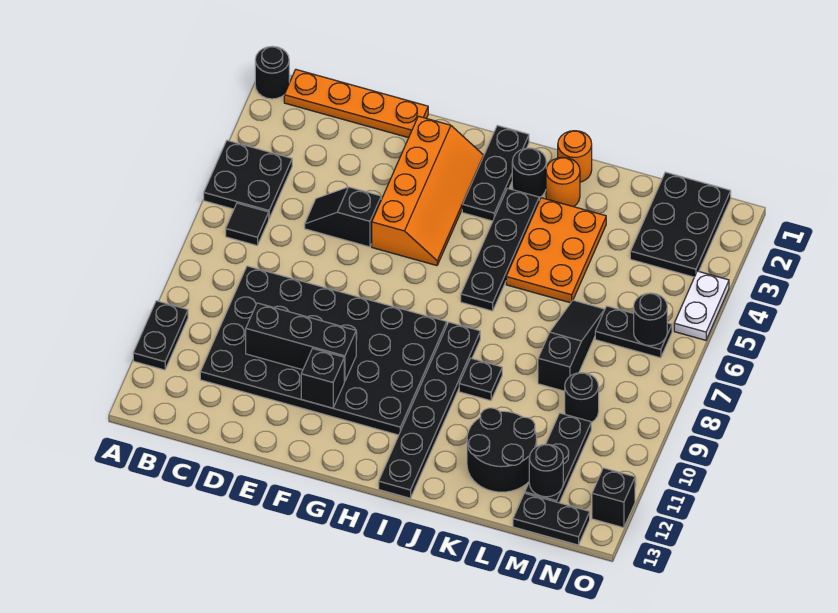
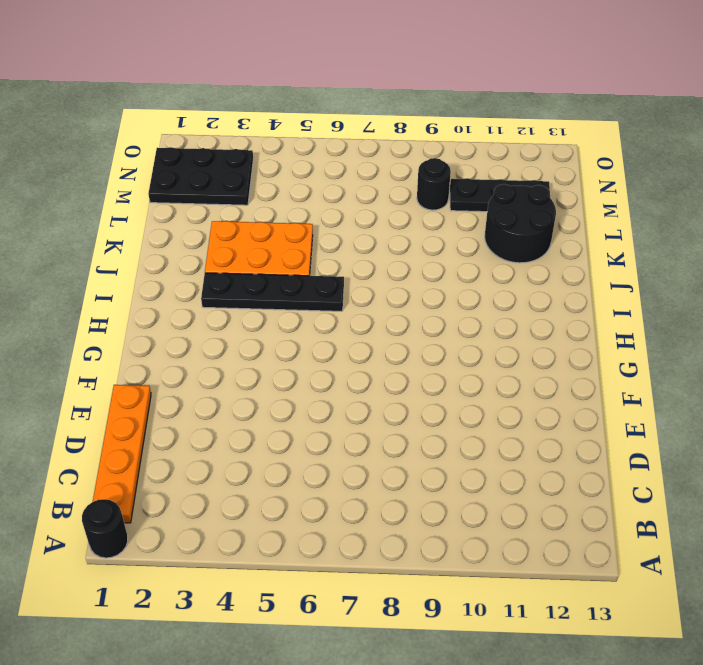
none -> black plate A4:B5 level 1
none -> black plate A10:A11 level 1
none -> black tile B6 level 1

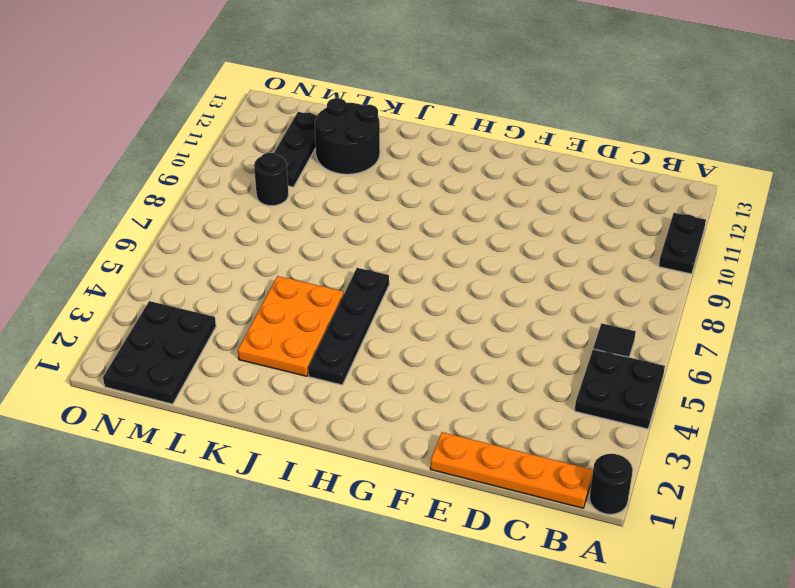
none -> black plate C8:H11 level 1
none -> black slope D5:E5 level 1 top E
none -> orange slope F2:G5 level 1 top F

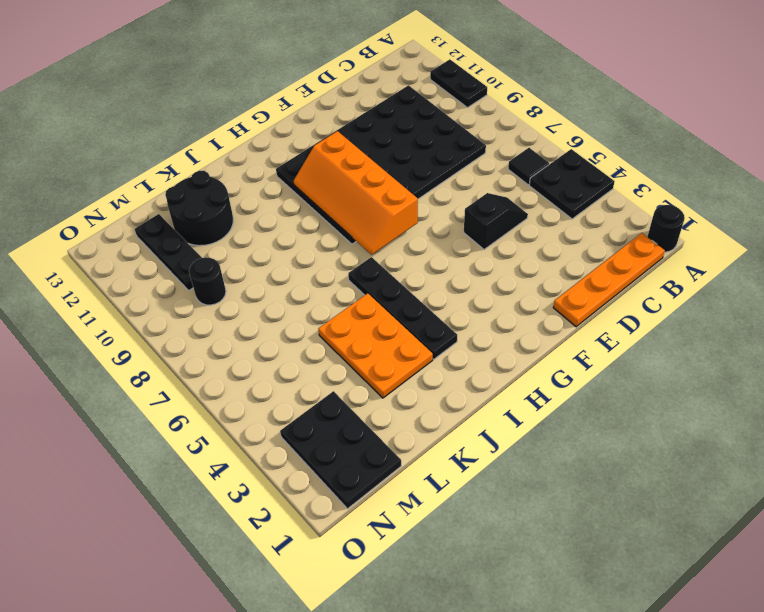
orange slope G7:H10 level 2 top G -> orange slope F2:G5 level 1 top F
none -> black plate H1:H3 level 1
none -> black round brick I2 level 1
none -> black plate I8:I13 level 1

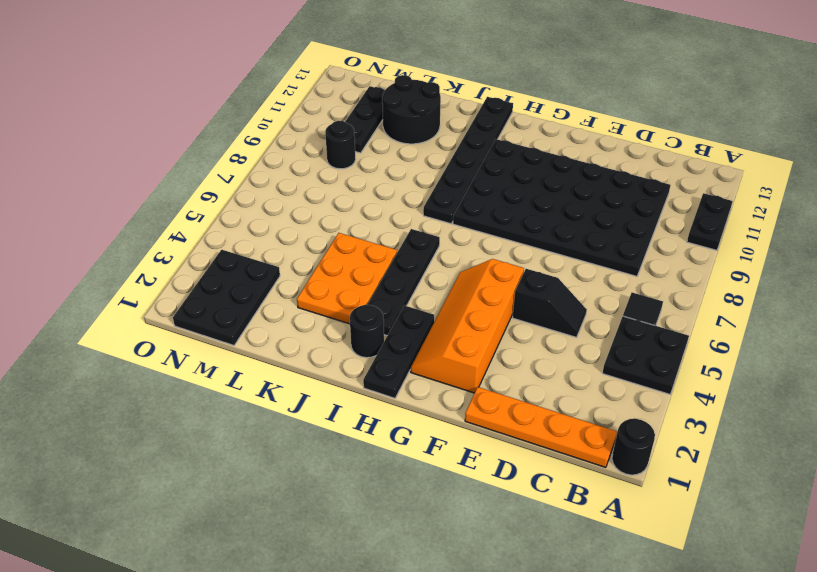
none -> orange round brick J1 level 1
none -> orange round brick J2 level 1
none -> black plate J9 level 1

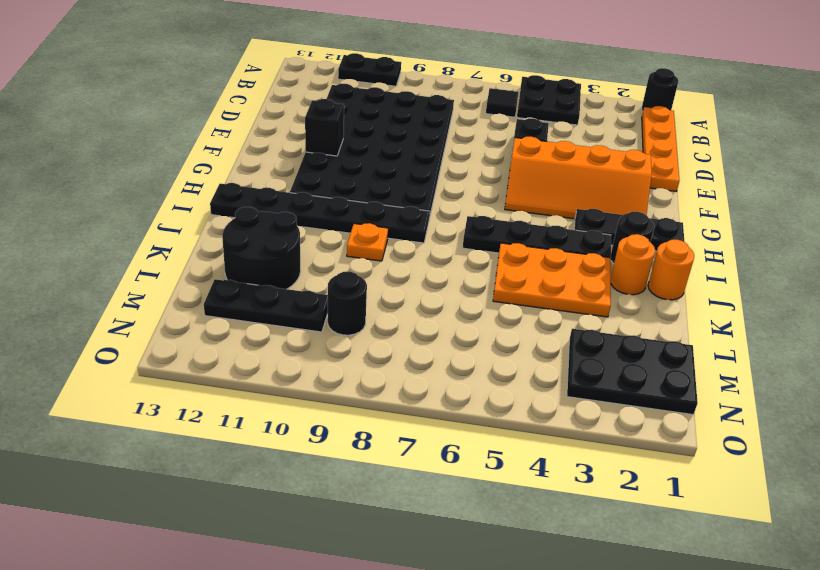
orange plate J9 level 1 -> black plate J9 level 1
none -> black slope L6:L8 level 1 top 8
none -> black plate M6:N6 level 1
none -> black plate M13:N13 level 1

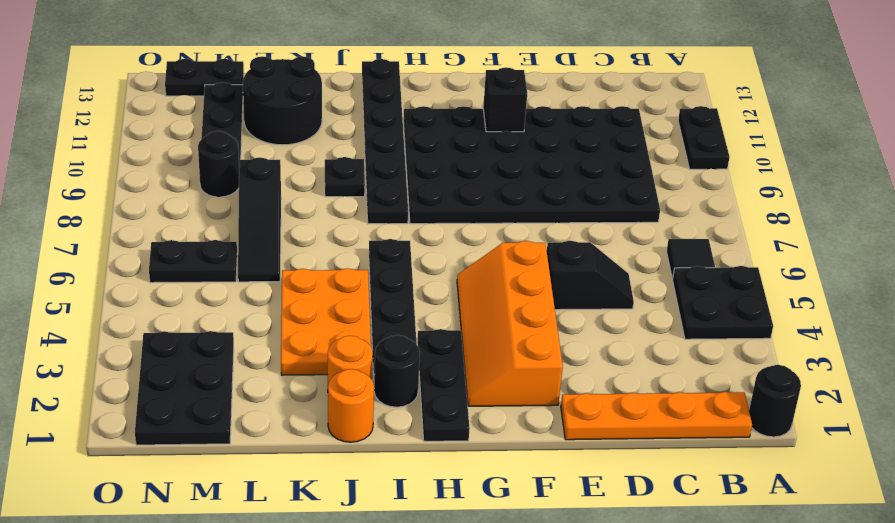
none -> white plate O4:O5 level 1
none -> black brick O12 level 1
none -> black brick D10:F10 level 2

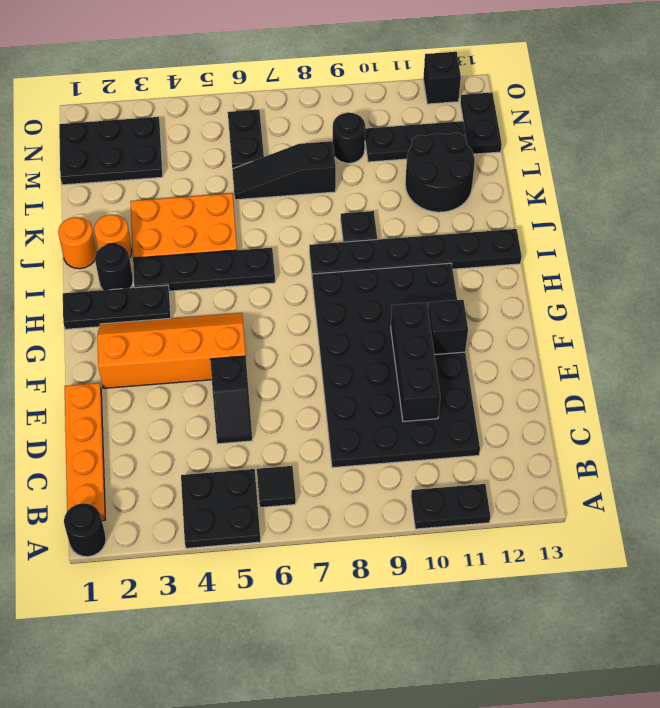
none -> white plate O4:O5 level 1
none -> black round brick M12 level 2
none -> black round brick N6 level 2

